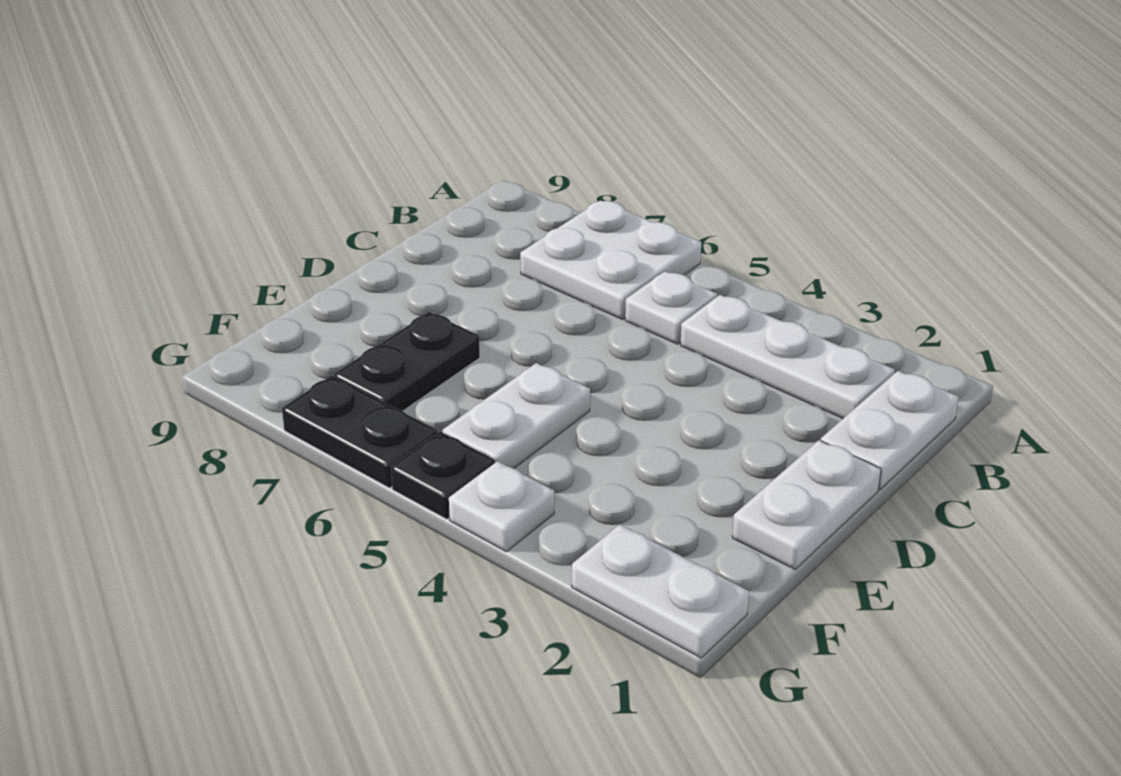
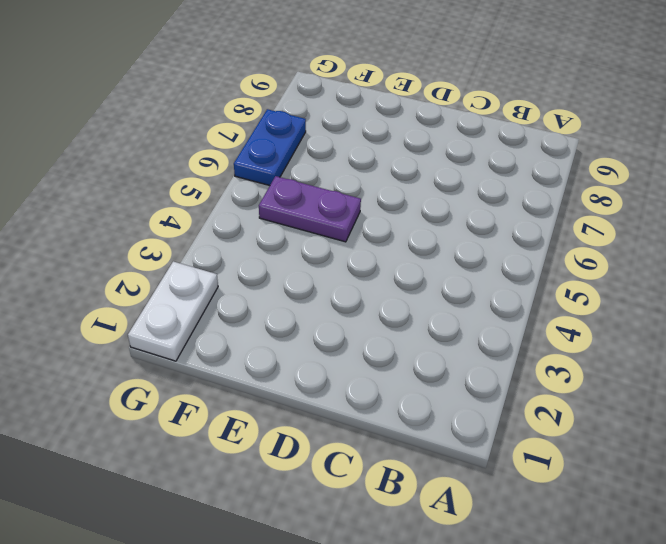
purple plate E5:F5 level 1 -> white plate E5:F5 level 1
blue plate G6:G7 level 1 -> black plate G6:G7 level 1
none -> white plate A6:B7 level 1
none -> white plate B1:C1 level 1

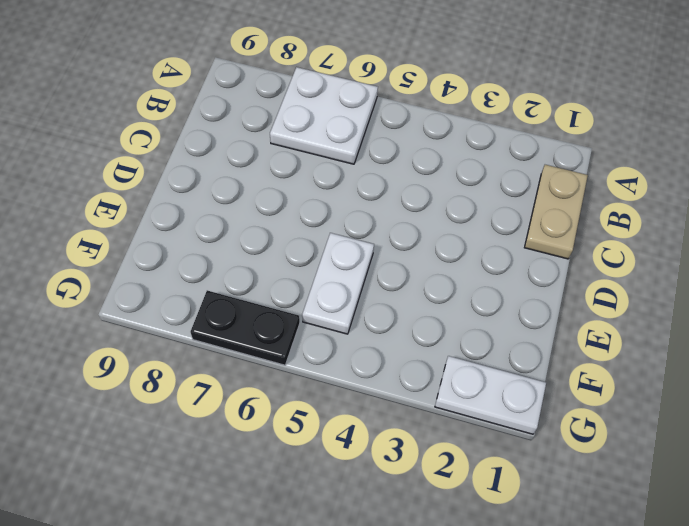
tan plate B1:C1 level 1 -> white plate B1:C1 level 1
none -> white plate B2:B4 level 1
none -> white plate B5 level 1

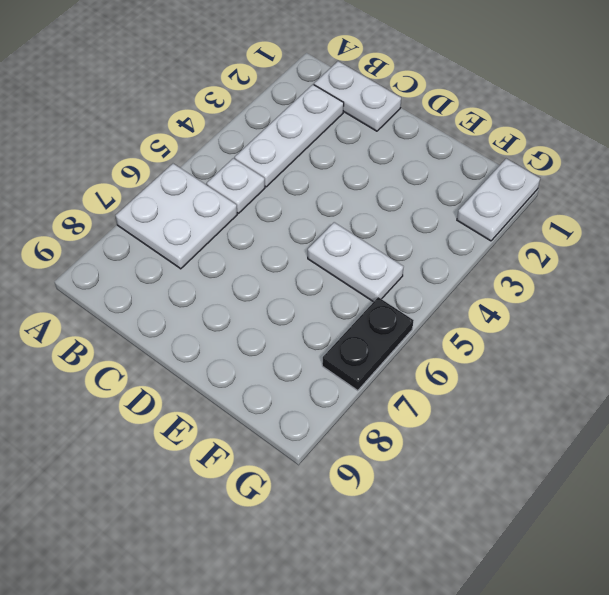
none -> white plate D1:E1 level 1
none -> black plate E7:F7 level 1

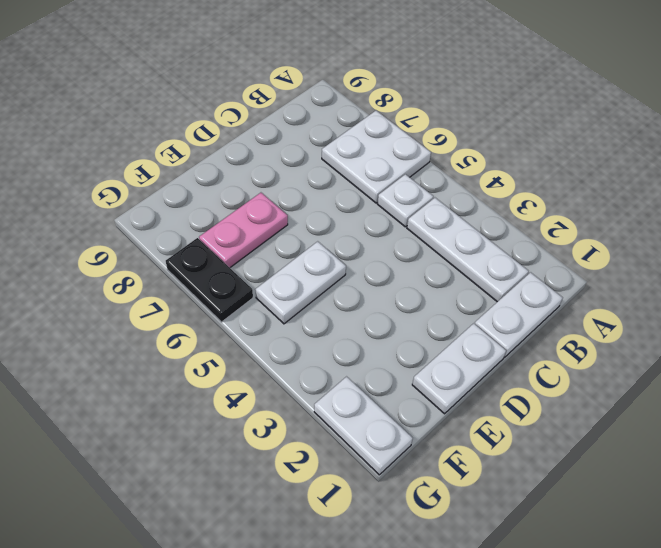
pink plate E7:F7 level 1 -> black plate E7:F7 level 1
none -> white plate G4 level 1
none -> black plate G5 level 1

